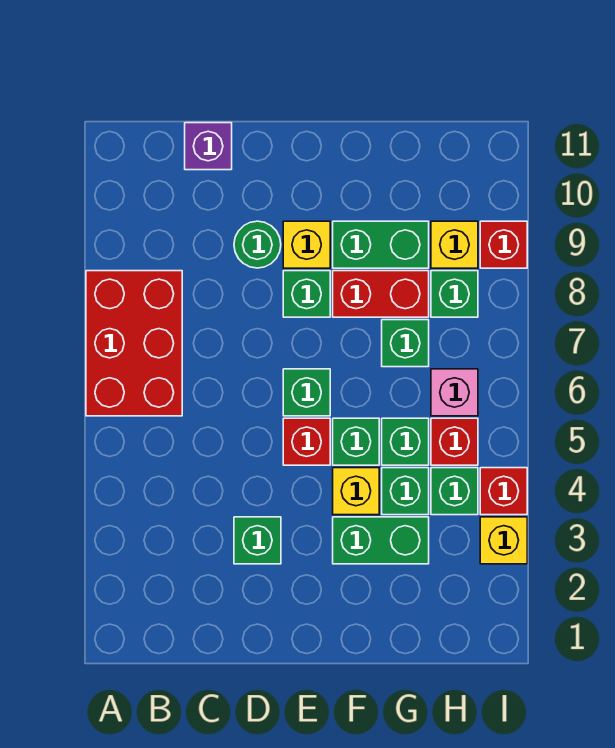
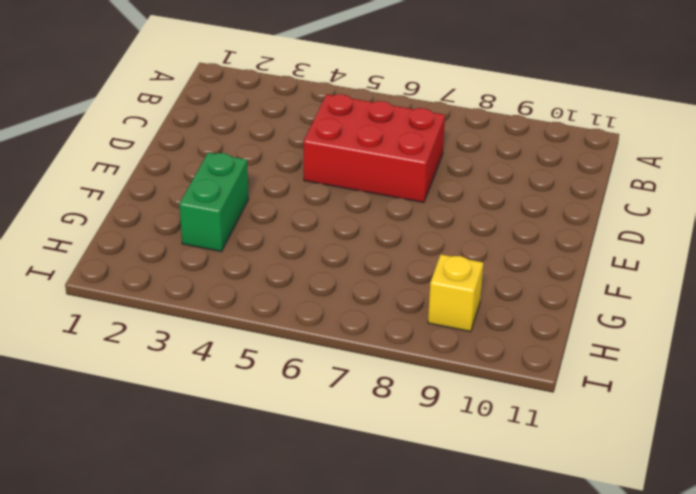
red brick C5:D7 level 1 -> red brick A6:B8 level 1
none -> purple brick C11 level 1
none -> green brick D3 level 1
none -> green round brick D9 level 1

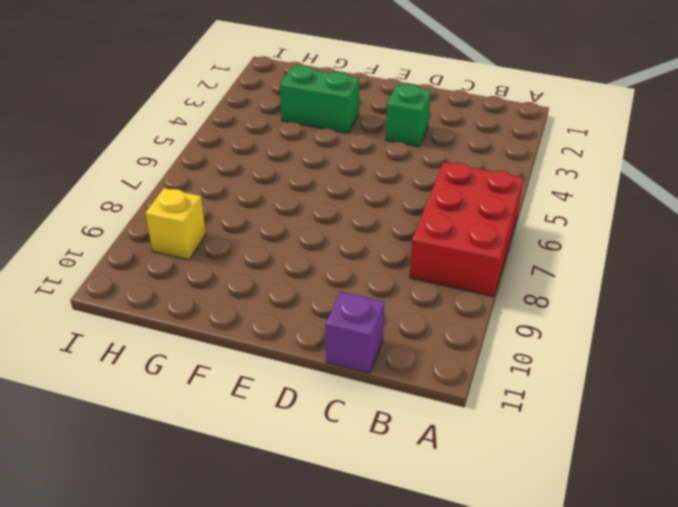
none -> green round brick D9 level 1
none -> red brick E5 level 1
none -> green brick E6 level 1

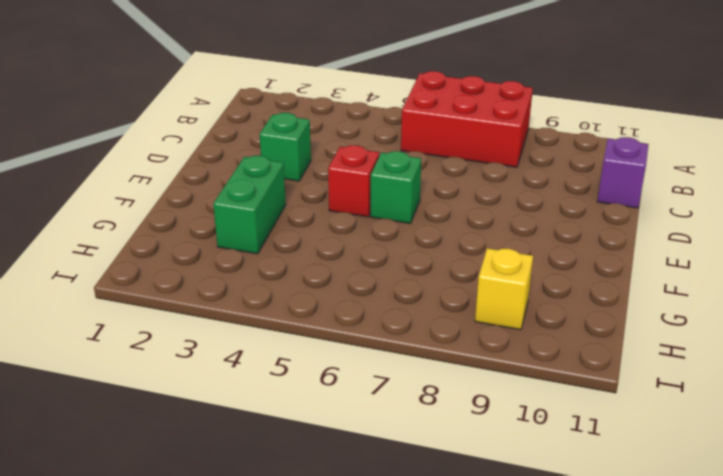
none -> green round brick D9 level 1
none -> green brick E8 level 1
none -> yellow brick E9 level 1

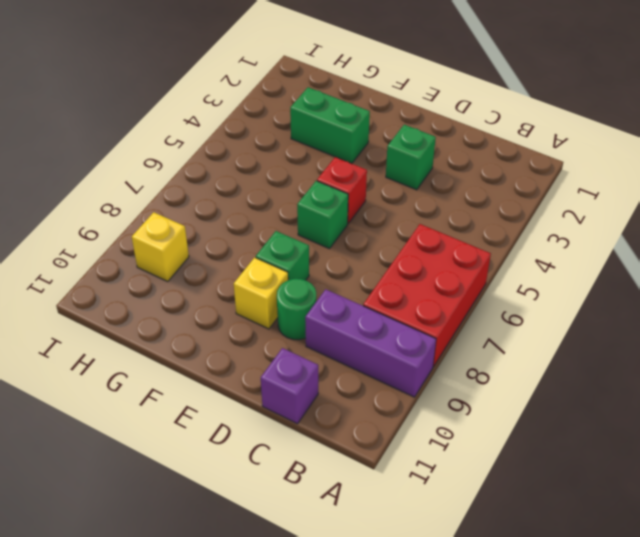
purple brick A9:C9 level 1 -> none
none -> yellow brick F4 level 1
none -> green brick F5 level 1
none -> red brick F8:G8 level 1

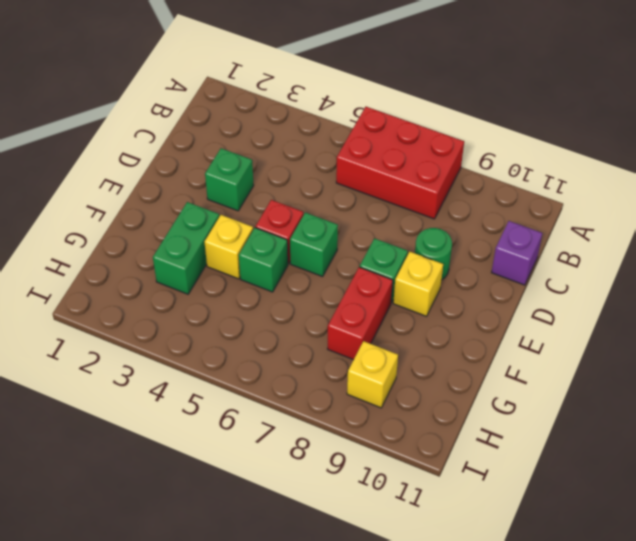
none -> green brick F9:G9 level 1
none -> green brick G4 level 1
none -> green brick G5 level 1

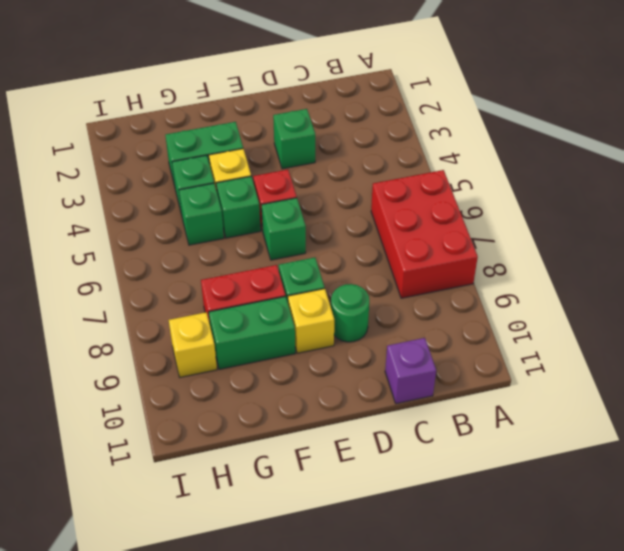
none -> green brick G7 level 1
none -> green brick H4 level 1
none -> red brick H5 level 1

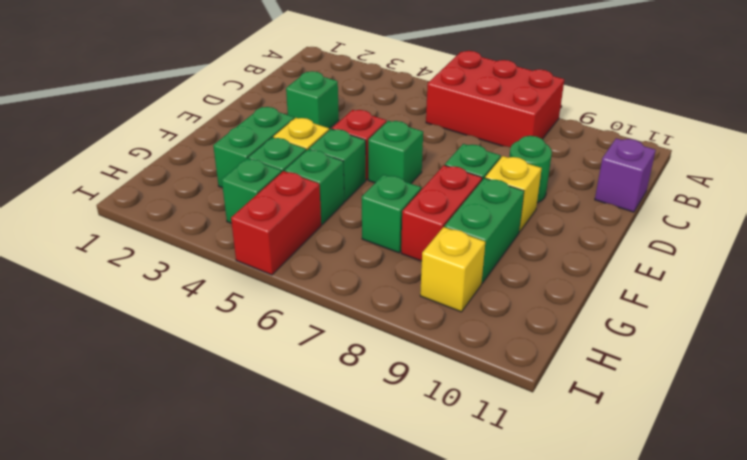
red brick H5:I5 level 1 -> red brick H5 level 1
none -> pink brick H6 level 1
none -> green brick H8 level 1
none -> yellow brick I3 level 1

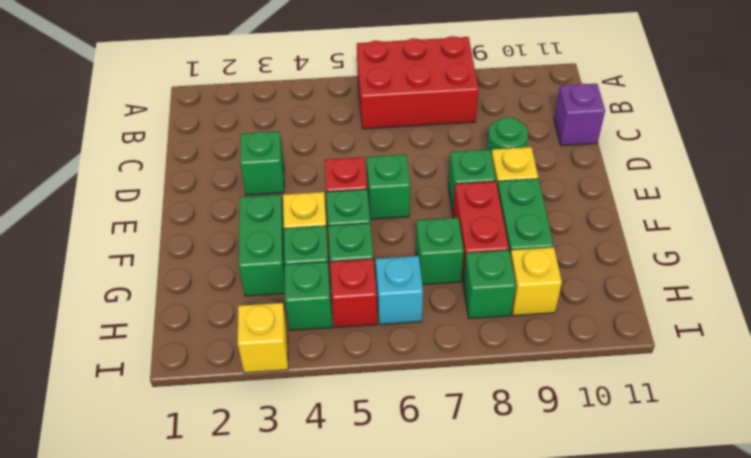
cyan brick H6 level 1 -> pink brick H6 level 1
none -> red brick I4 level 1
none -> red brick I9 level 1

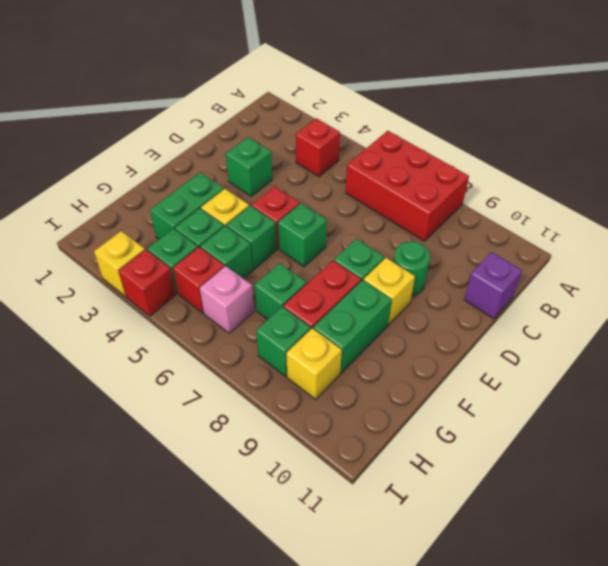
red brick B4 level 1 -> red brick I9 level 1

